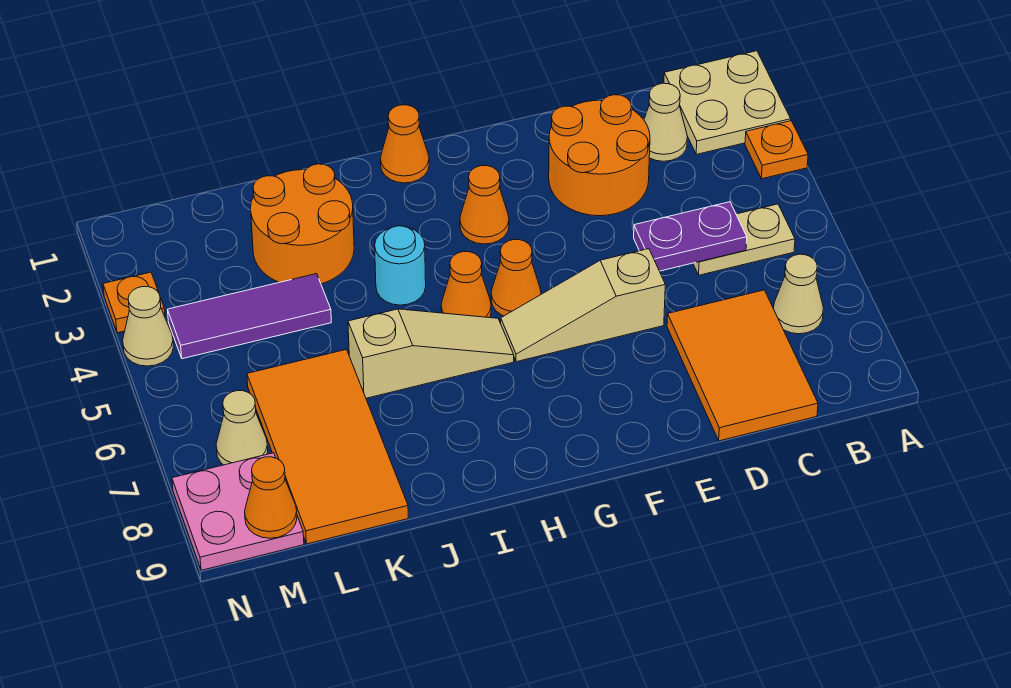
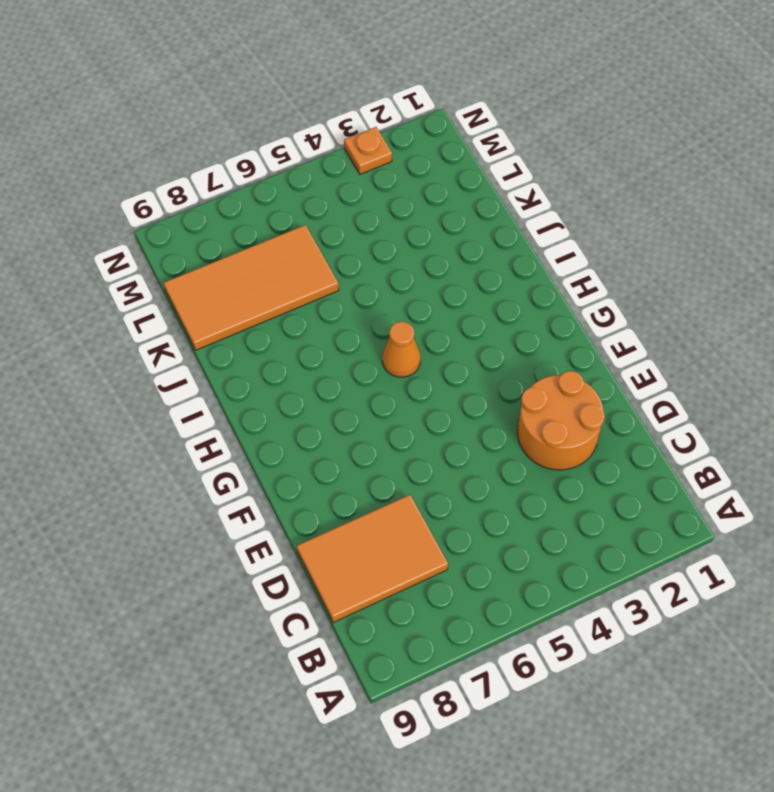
none -> tan plate A1:B2 level 1
none -> orange plate A3 level 1
none -> tan plate B5:C5 level 1

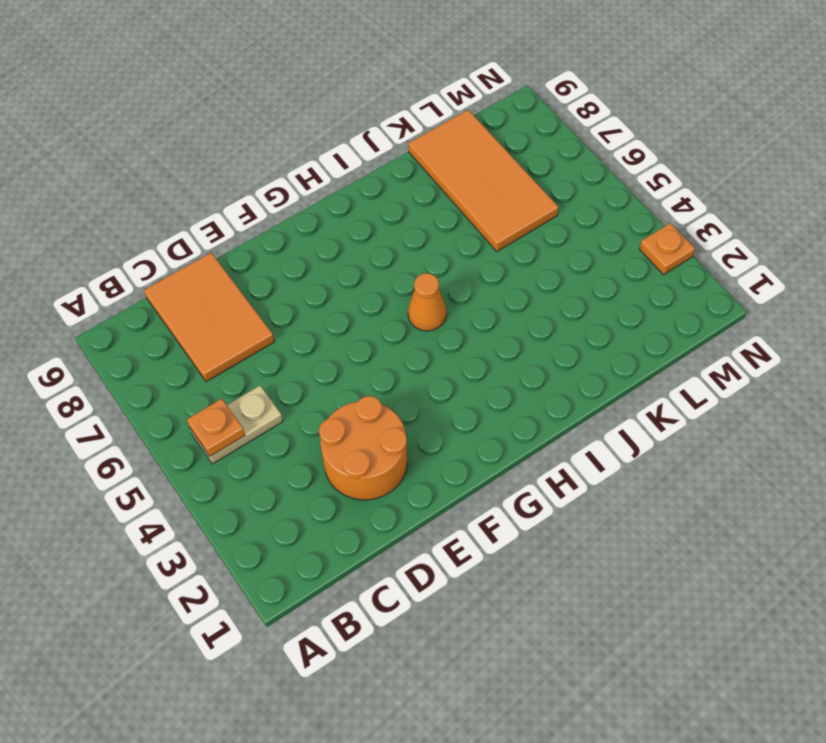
orange plate B5 level 2 -> orange plate A3 level 1
none -> tan plate A1:B2 level 1
none -> tan cone B7 level 1
none -> tan cone C2 level 1

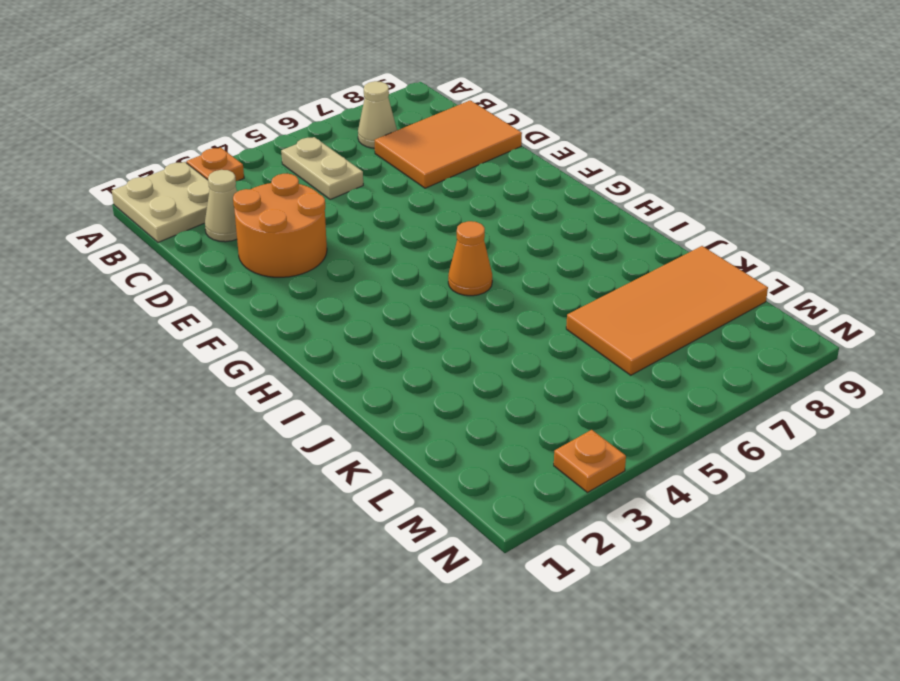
none -> tan slope E6:G6 level 1 top E
none -> orange cone G3 level 1
none -> orange cone G5 level 1

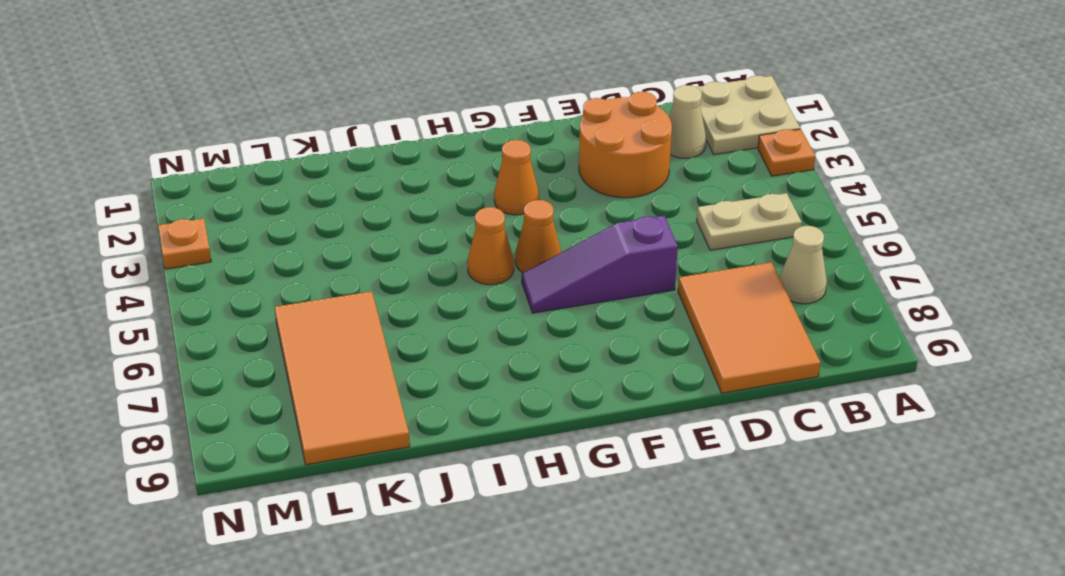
purple slope E6:G6 level 1 top E -> tan slope E6:G6 level 1 top E
none -> orange cone H1 level 1
none -> tan slope H6:J6 level 1 top J
none -> cyan round brick I4 level 1

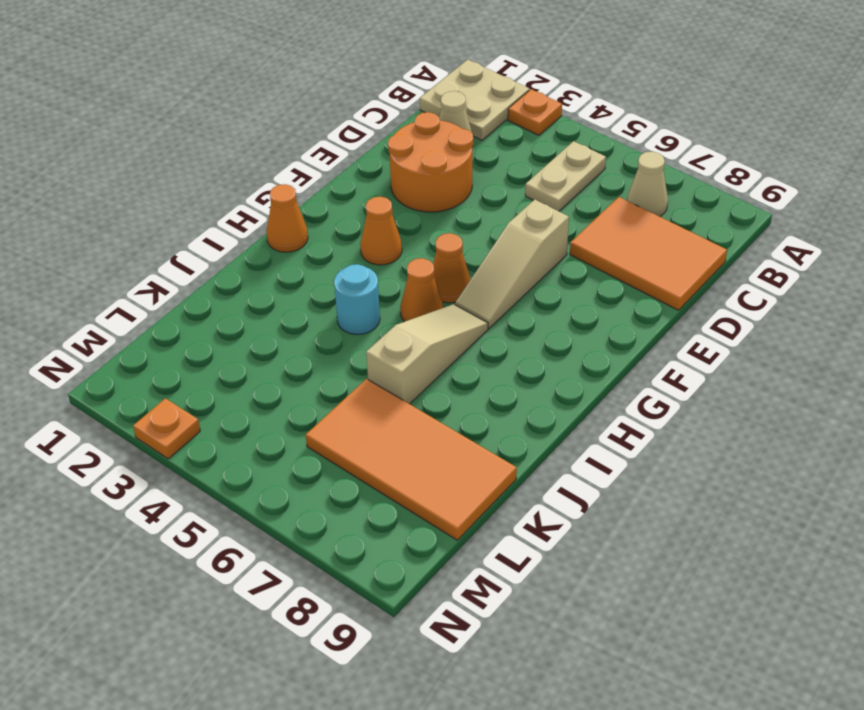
none -> orange round brick J2:K3 level 1
none -> purple tile K4:M4 level 1
none -> tan cone M7 level 1

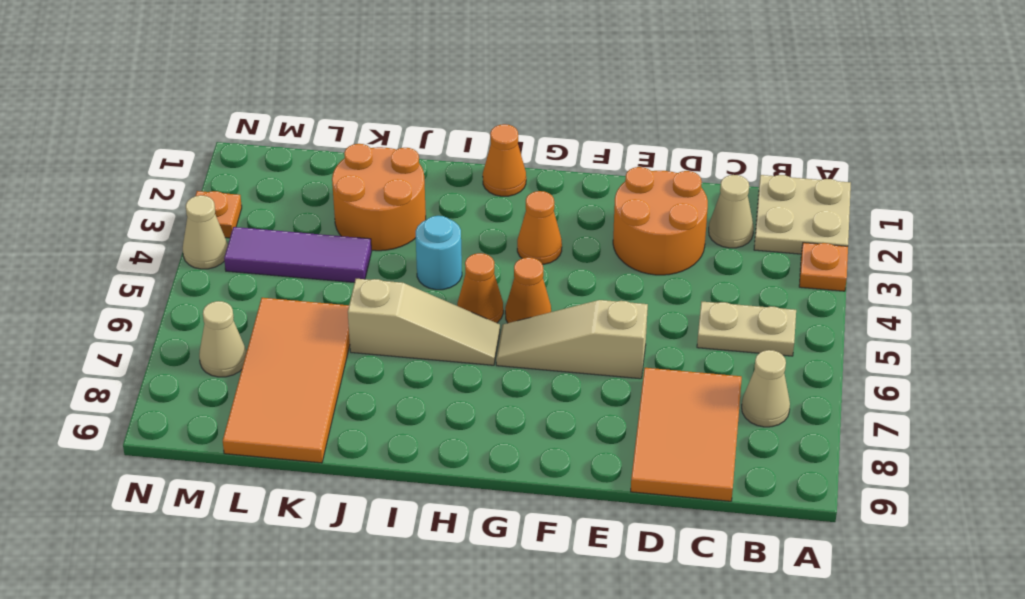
none -> pink plate M8:N9 level 1
none -> purple plate C5:D5 level 2
none -> orange cone M9 level 2

